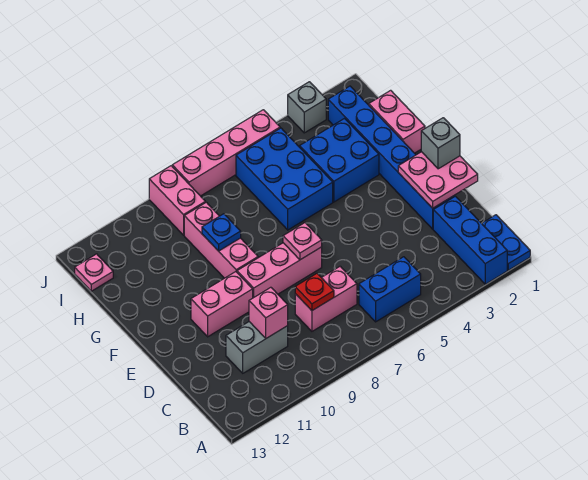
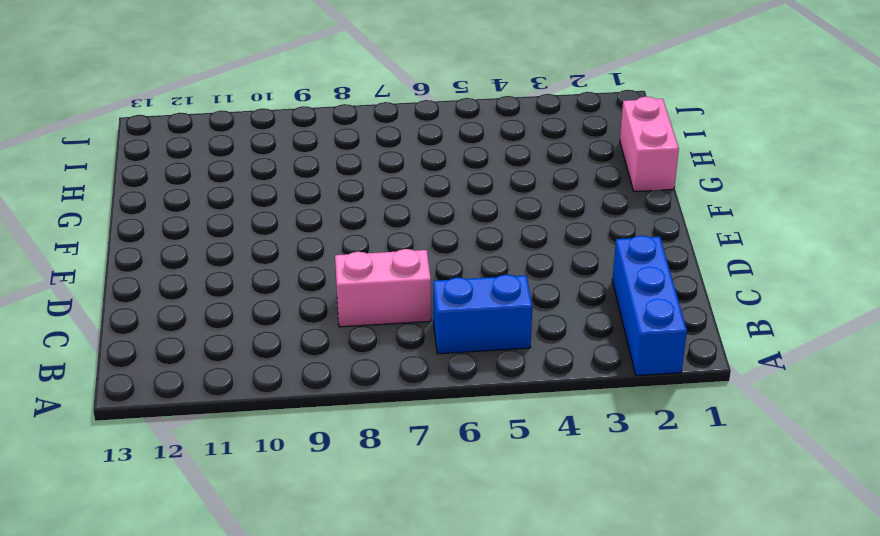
none -> blue plate A1:B1 level 1
none -> grey brick C10:C11 level 1
none -> blue brick D2:I2 level 1

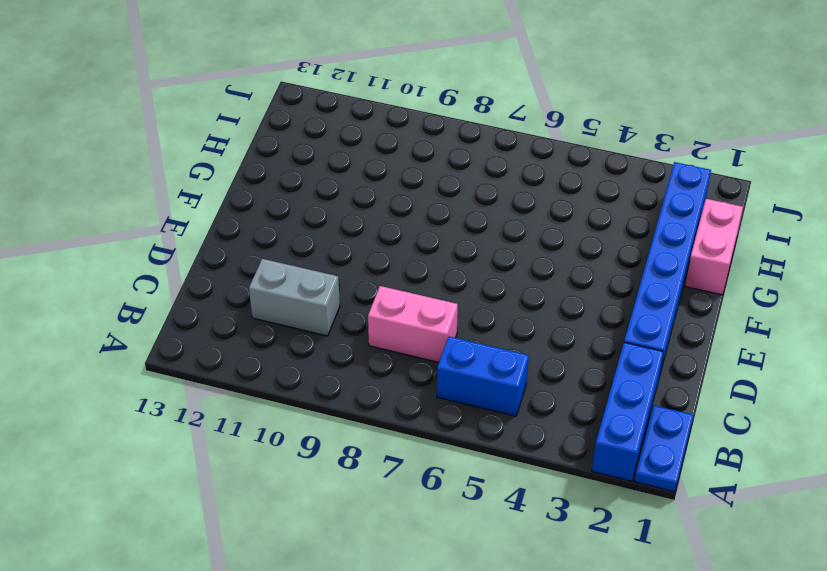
none -> pink brick E7:E9 level 1
none -> pink brick E10:E11 level 1
none -> pink brick F9:H9 level 1

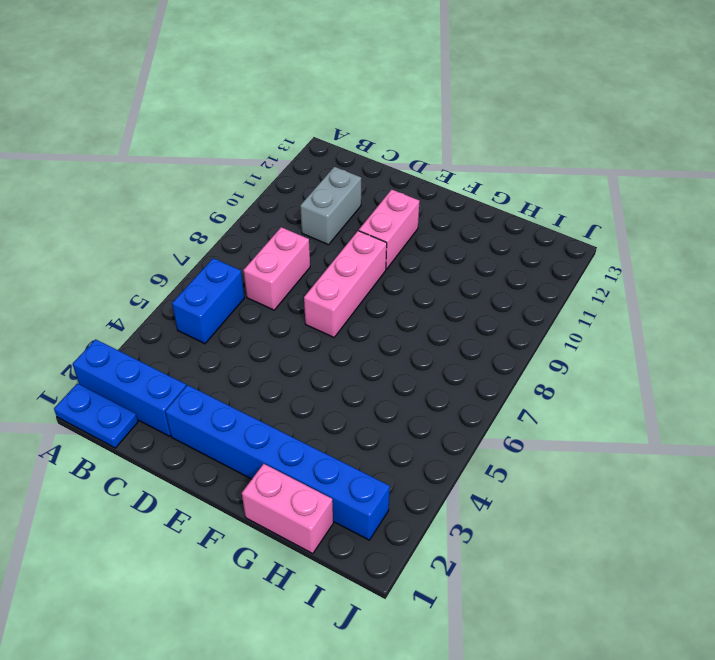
none -> pink brick F9:H9 level 1
none -> blue brick G3:H4 level 1
none -> blue brick G5:I6 level 1

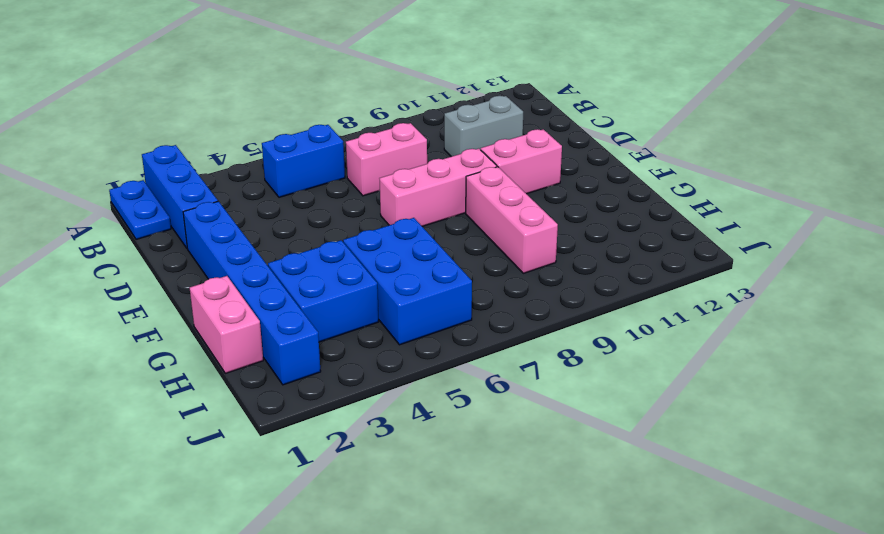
none -> pink brick I9:J9 level 1
none -> pink plate I13 level 1
none -> grey brick J3 level 1

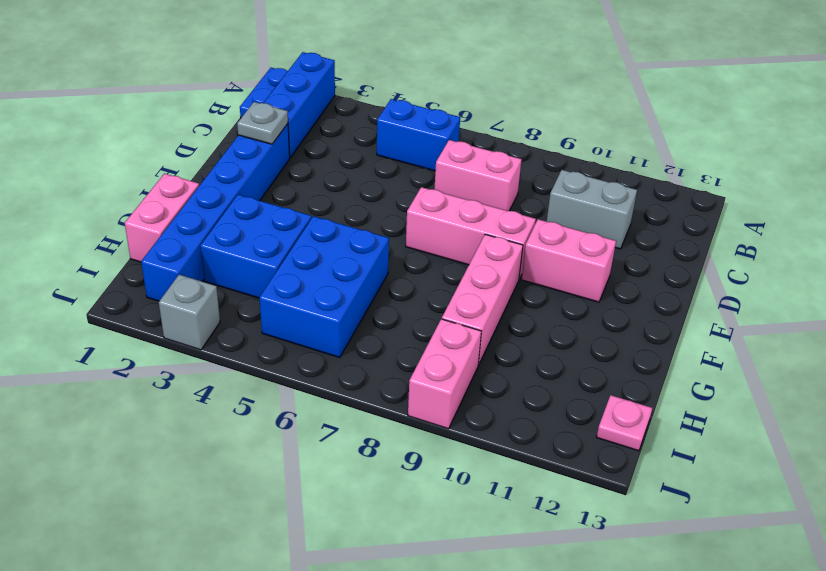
grey plate D2 level 2 -> pink plate D1:E2 level 2
none -> pink brick J5:J8 level 1
none -> red plate C8 level 2
none -> pink brick C10 level 2

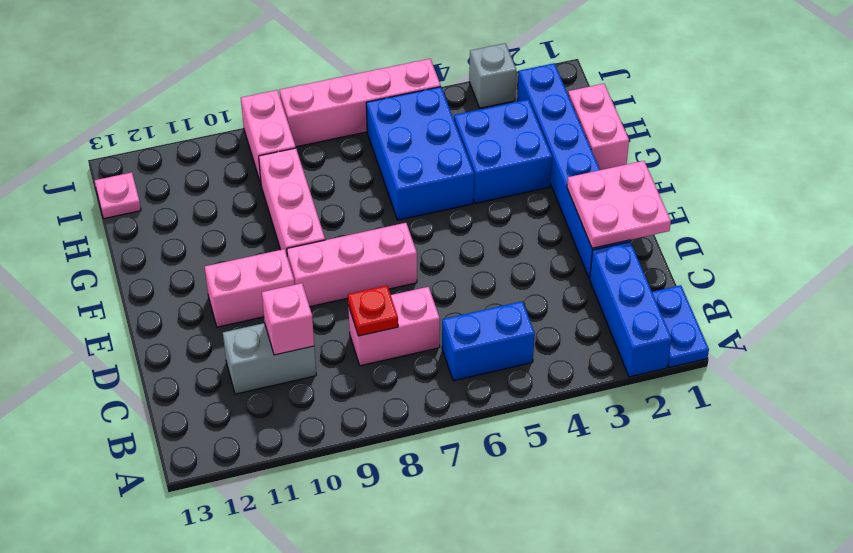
none -> pink plate E7 level 2
none -> blue plate G9 level 2
none -> grey brick E1 level 3

